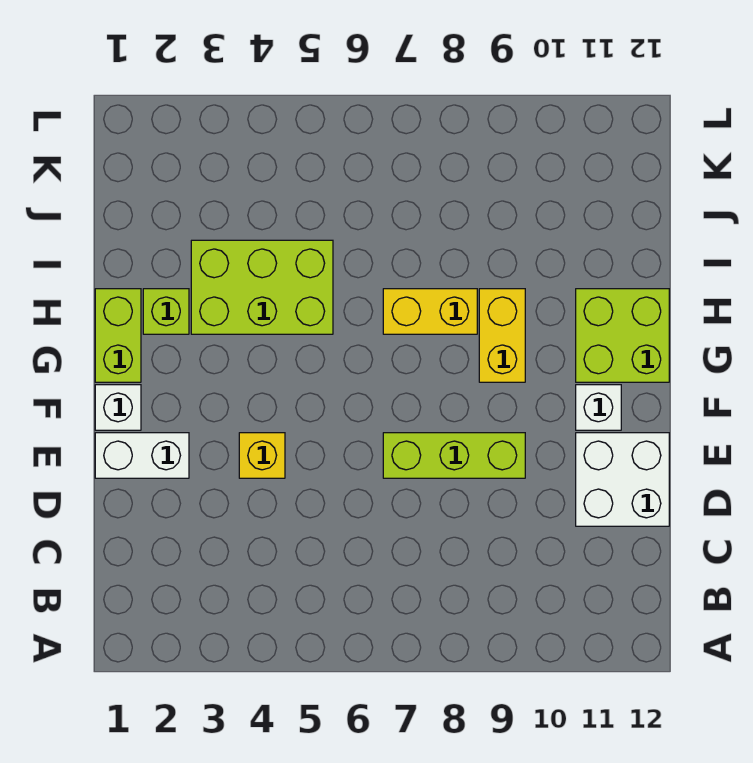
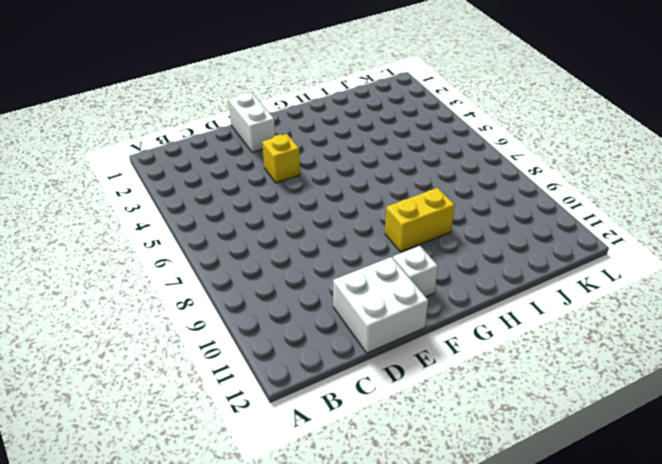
none -> lime brick E7:E9 level 1
none -> white brick F1 level 1
none -> lime brick G1:H1 level 1

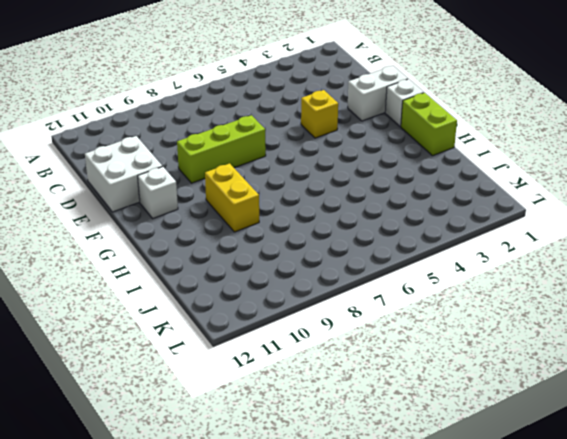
none -> lime brick G11:H12 level 1
none -> lime brick H2 level 1
none -> lime brick H3:I5 level 1

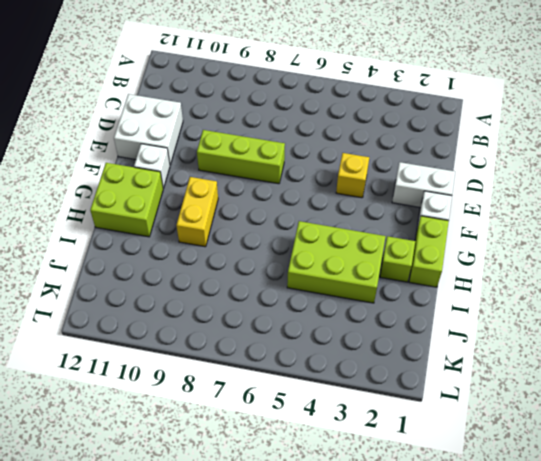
none -> yellow brick H7:H8 level 1

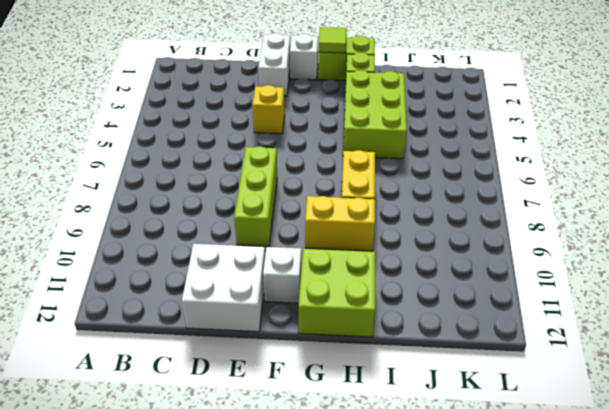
lime tile G1 level 2 -> none

